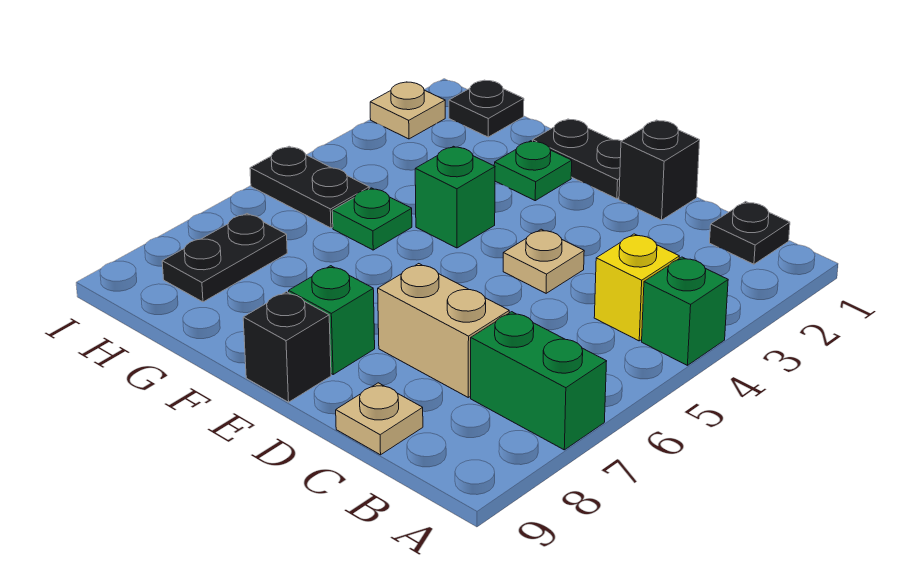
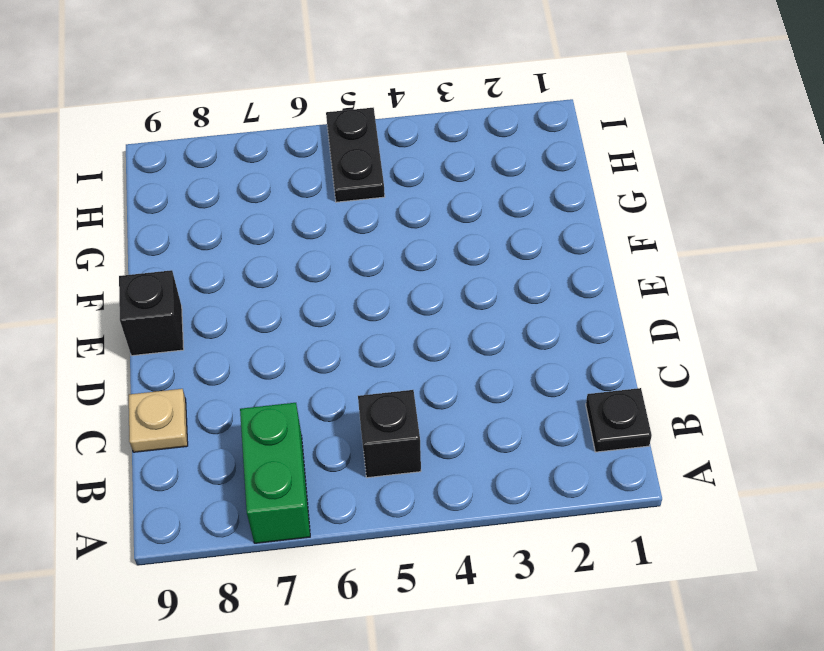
black brick B5 level 1 -> black brick D1 level 1
none -> green brick A4 level 1
none -> yellow brick B4 level 1
none -> tan brick C7:D7 level 1

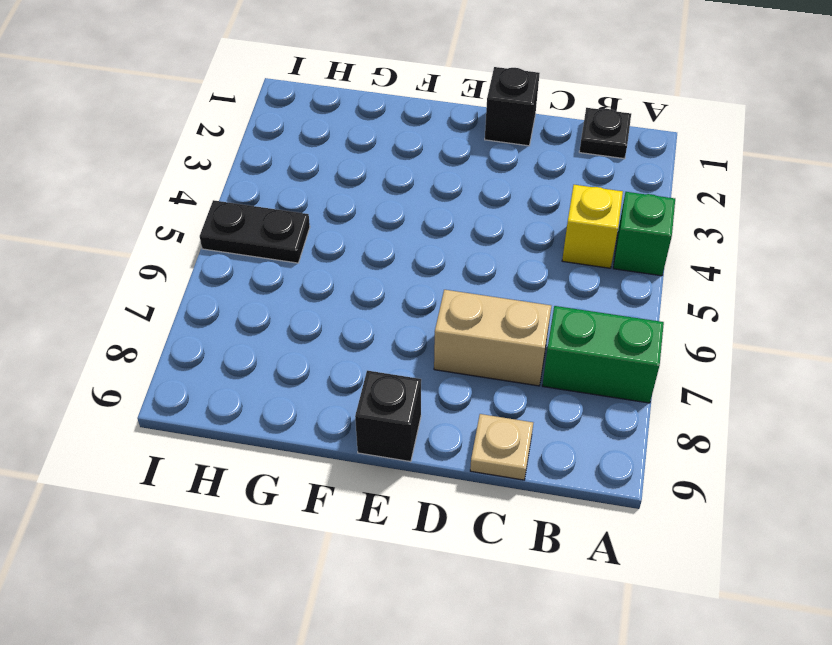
none -> tan plate D4 level 1
none -> black plate E1:F1 level 1
none -> green brick E8 level 1

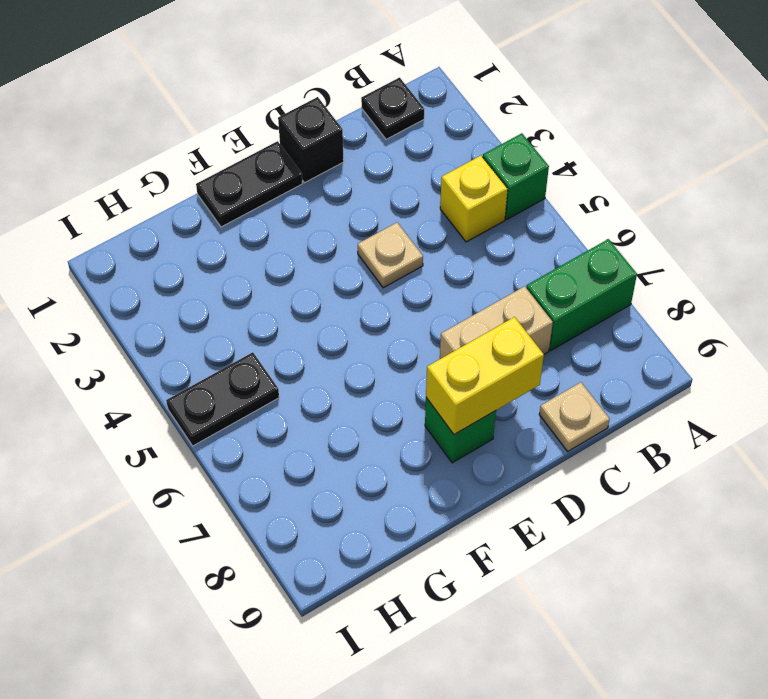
yellow brick D8:E8 level 2 -> none
none -> black brick E9 level 1
none -> green plate F2 level 1
none -> green brick F4 level 1

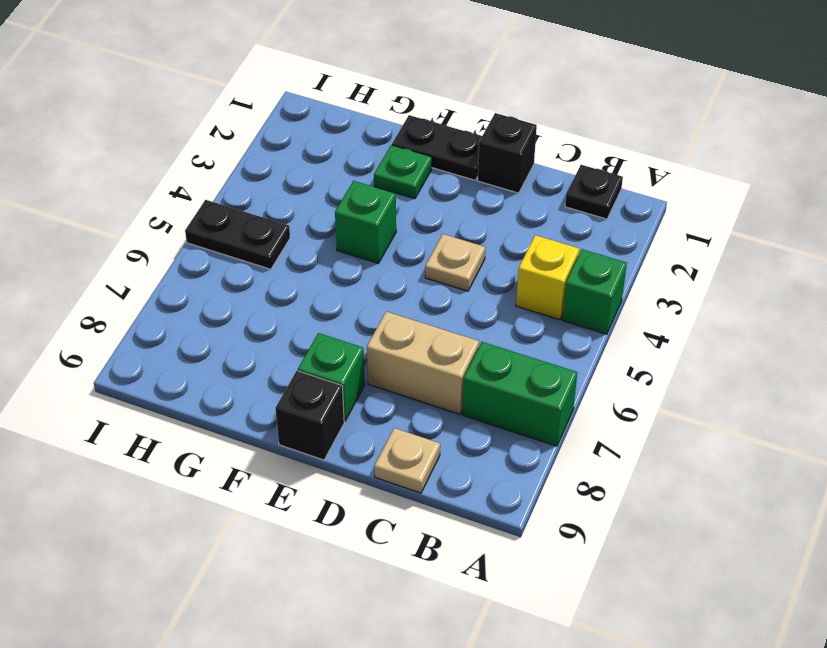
none -> green plate G5 level 1
none -> black plate H1 level 1
none -> black plate H7:H8 level 1

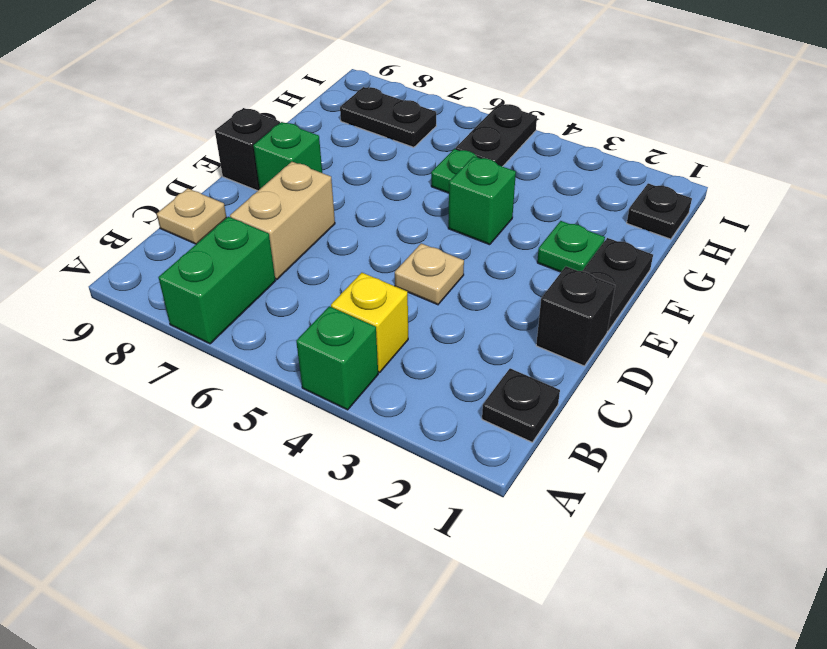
none -> tan plate I2 level 1

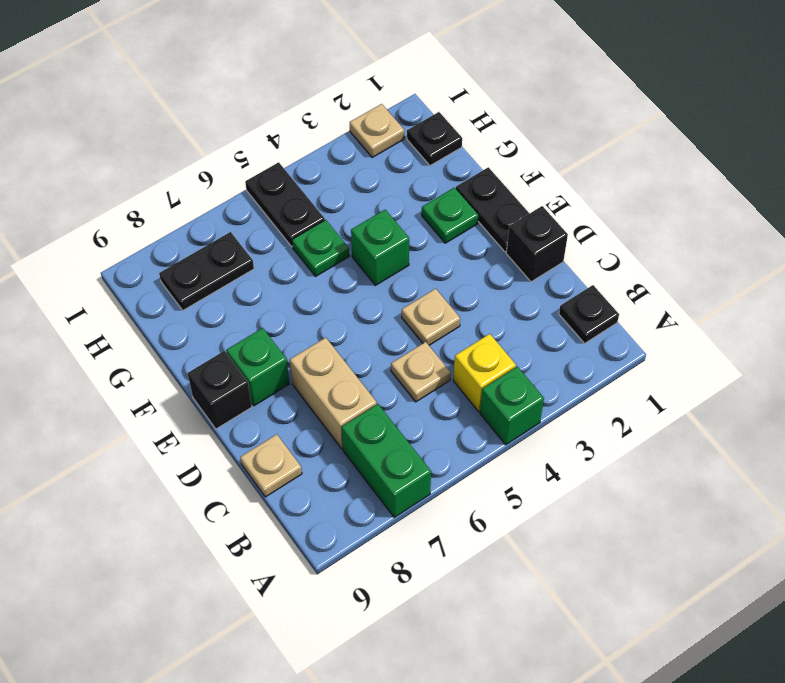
tan plate C5 level 1 -> none

